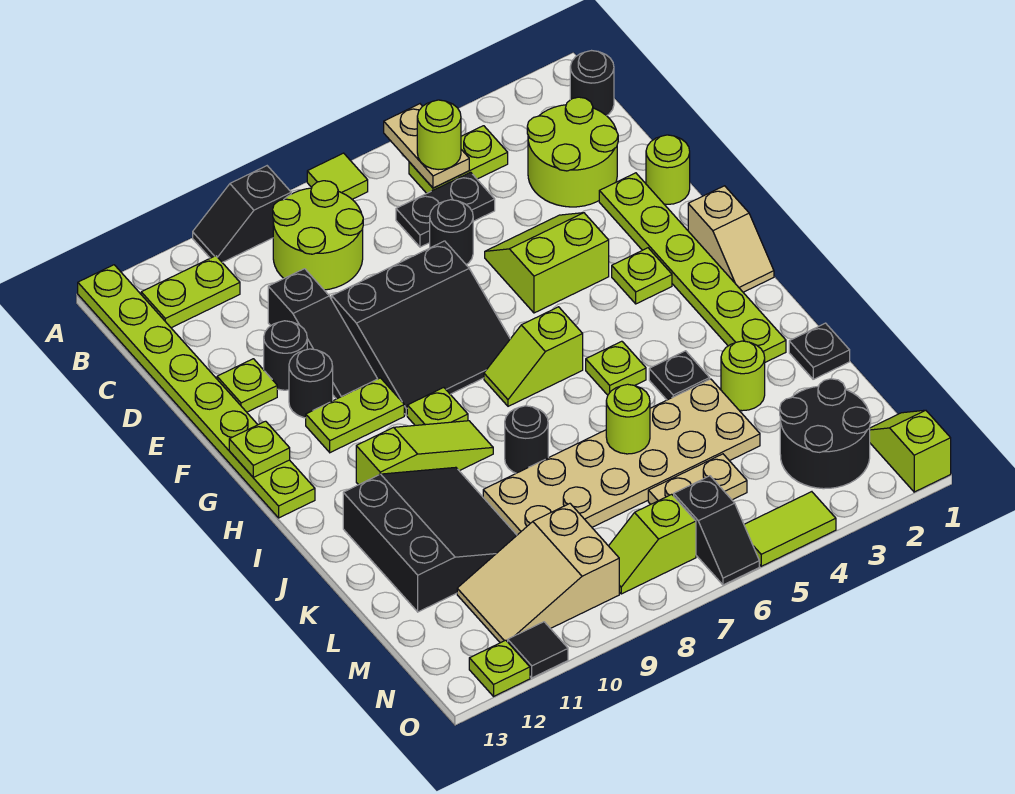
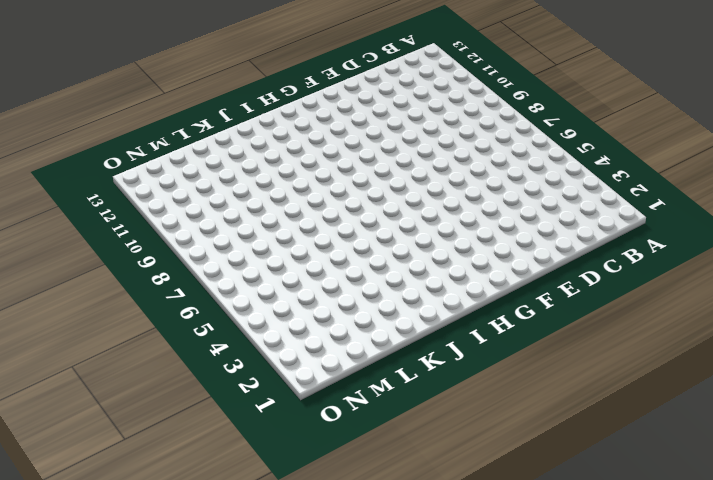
none -> lime tile A7 level 1
none -> black slope A9:A10 level 1 top 9
none -> lime plate A13:H13 level 1
none -> black round brick B1 level 1

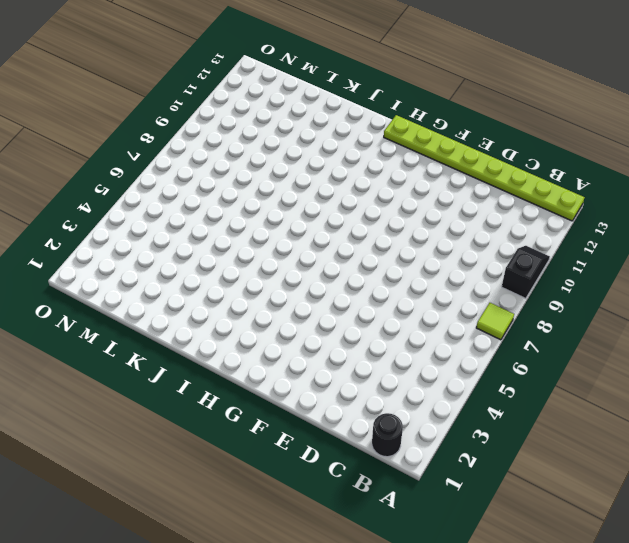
none -> lime plate B4:B5 level 1
none -> lime round brick B8:C9 level 1
none -> lime plate B11:B12 level 1
none -> lime round brick C2:D3 level 1

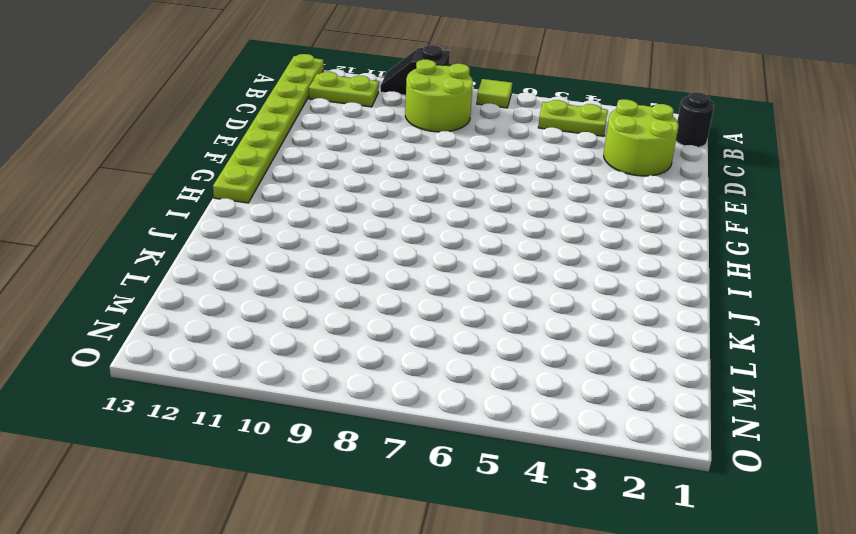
none -> black plate C5:C6 level 1
none -> black round brick D6 level 1
none -> black slope D10:F10 level 1 top D
none -> lime round brick E1 level 1

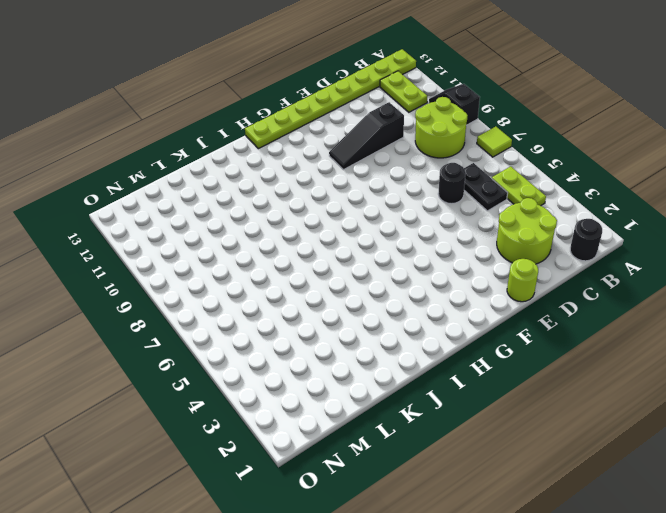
none -> lime plate E2:J2 level 1
none -> lime slope E4:F5 level 1 top F
none -> black slope E7:G9 level 1 top E
none -> black round brick E11 level 1

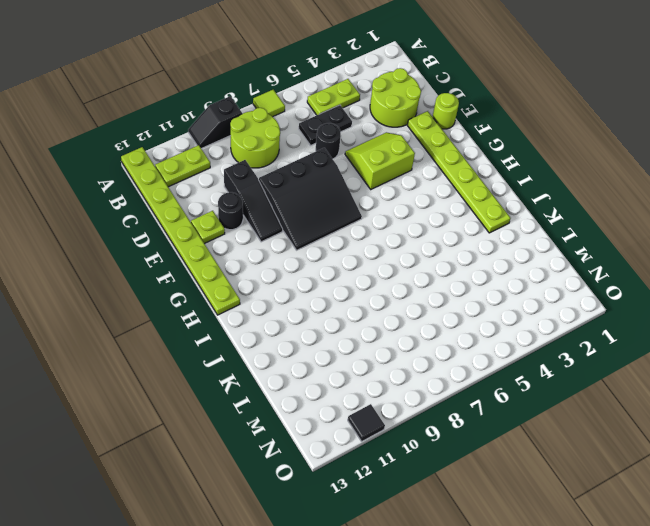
none -> black round brick B1 level 1
none -> black round brick F11 level 1
none -> tan slope G1:H1 level 1 top G
none -> lime plate G3 level 1

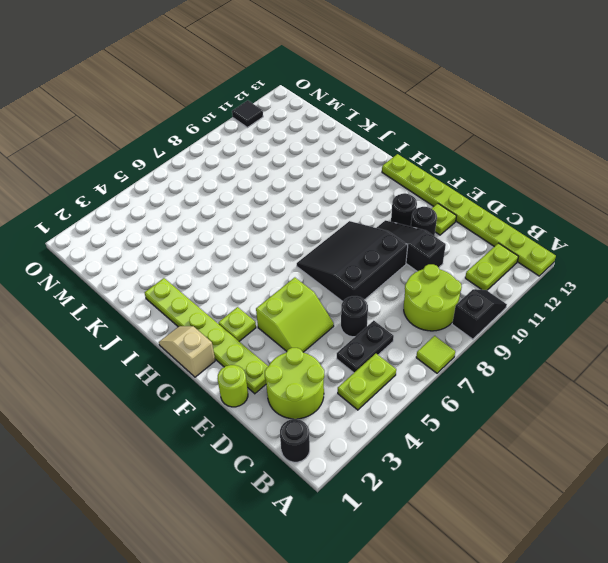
none -> lime plate G10:G11 level 1
none -> lime slope H6:H7 level 1 top 6
none -> lime plate H9 level 1
none -> lime plate I5 level 1

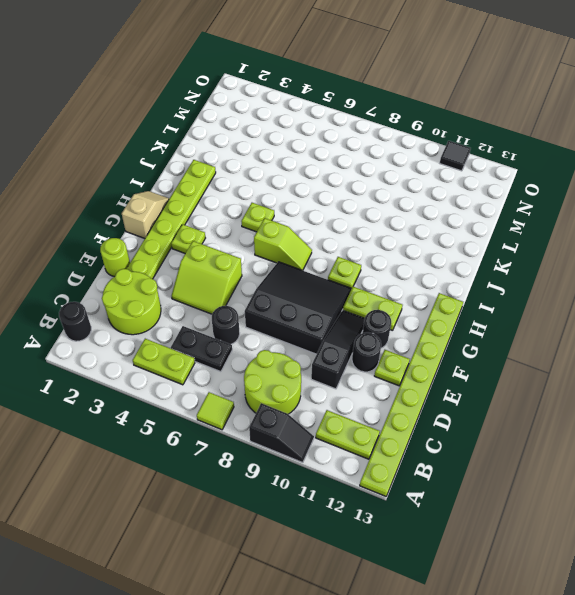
none -> lime slope I9:I11 level 1 top 11
none -> black plate J4 level 1
none -> black round brick J8 level 1
none -> black slope J10:L12 level 1 top 12

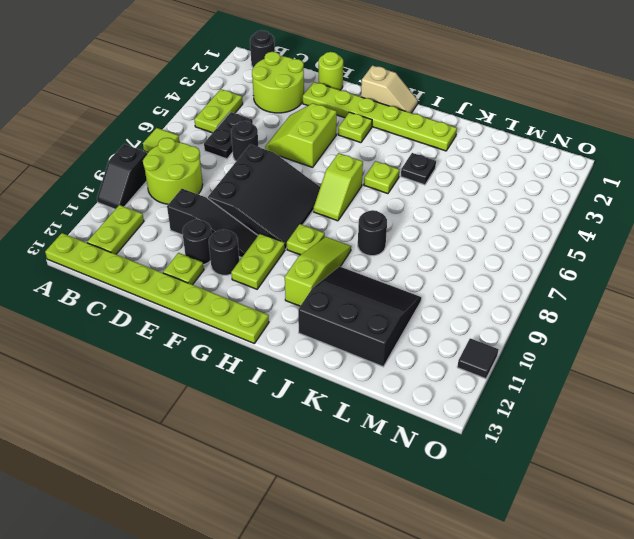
none -> black plate K1 level 1
none -> lime round brick K3 level 1
none -> tan plate K4:L9 level 1
none -> black round brick M2:N3 level 1

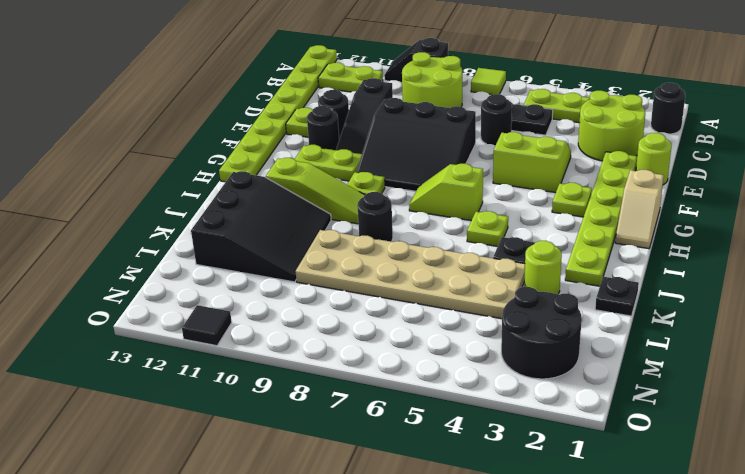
none -> tan plate M5:M6 level 1
none -> tan slope M9:N11 level 1 top 9
none -> lime slope N1:O1 level 1 top O
none -> black slope N6:O6 level 1 top N

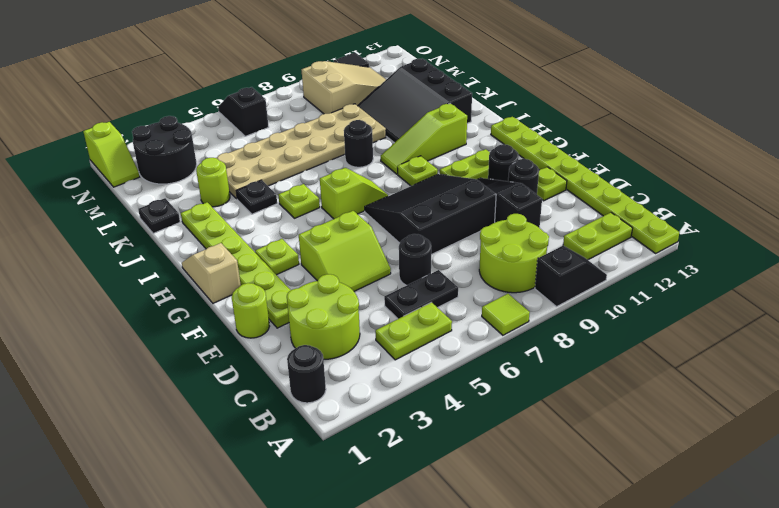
none -> tan plate M5:M6 level 1
none -> lime slope N7:N8 level 1 top 7
none -> lime tile O4:O5 level 1
none -> lime plate O12 level 1

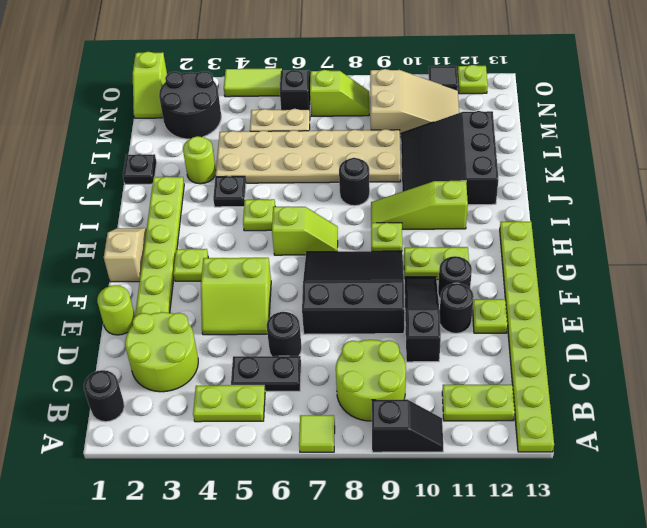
none -> tan plate A5:B5 level 2
none -> lime plate G13 level 2
none -> lime round brick K6 level 2
none -> lime round brick B5 level 3

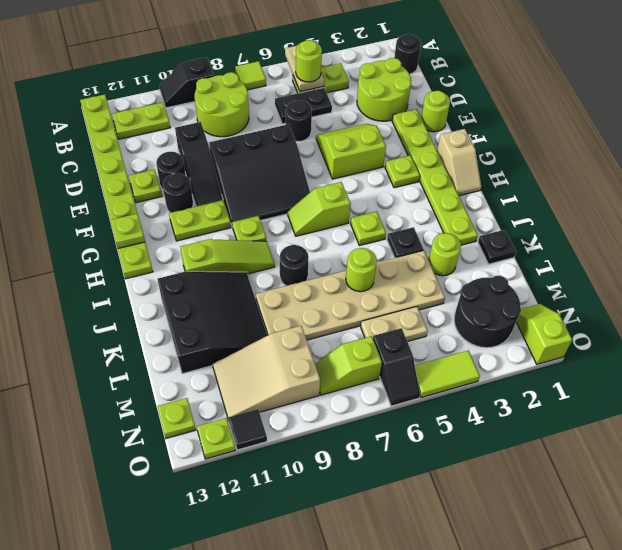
lime plate N13 level 1 -> none

